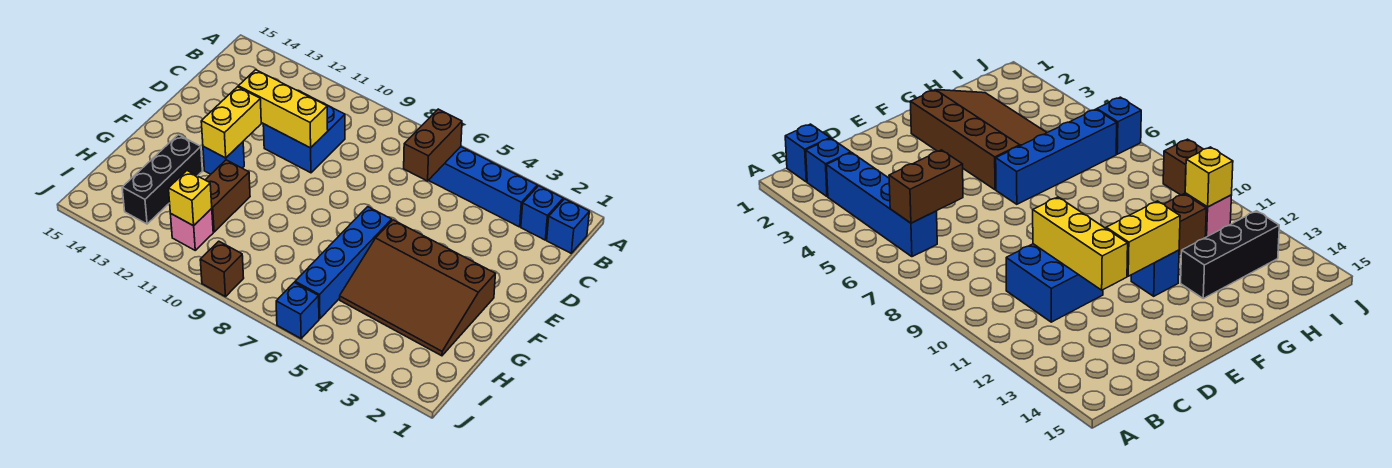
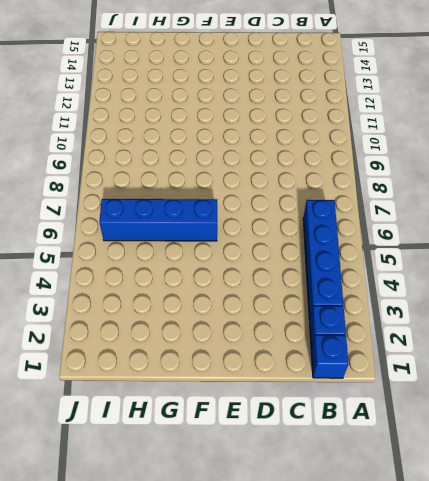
none -> blue brick C10:D11 level 1
none -> brown slope F2:H5 level 1 top F
none -> blue brick F12 level 1

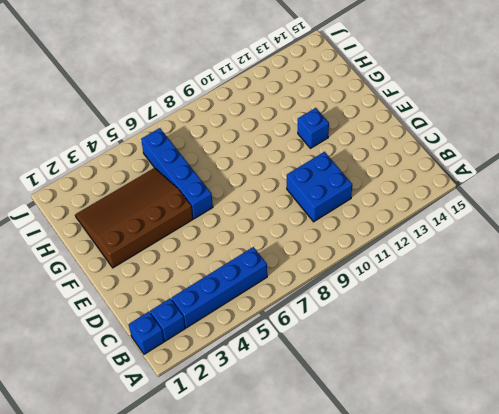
none -> brown brick G11:H11 level 1
none -> black brick G13:I13 level 1
none -> pink brick I11 level 1

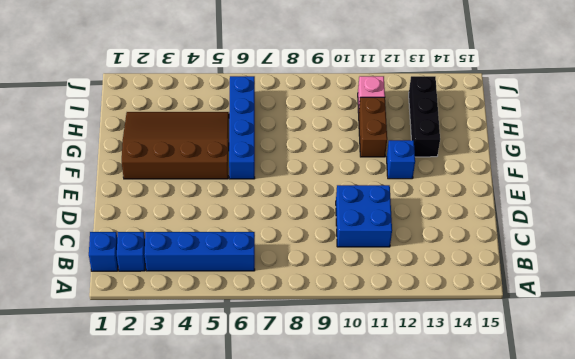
none -> blue brick J6 level 1
none -> brown brick J9 level 1
none -> brown brick B6:C6 level 2

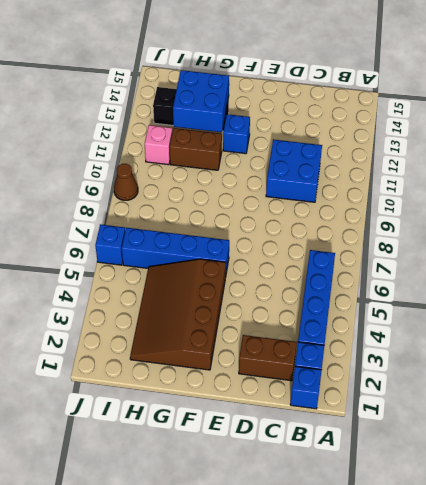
brown brick C2:D2 level 1 -> brown brick B6:C6 level 2
blue brick G12:H13 level 2 -> none
brown cone J9 level 1 -> brown brick J9 level 1
none -> yellow brick D10:D12 level 2
none -> yellow brick E12:F12 level 2
none -> yellow brick I11 level 2

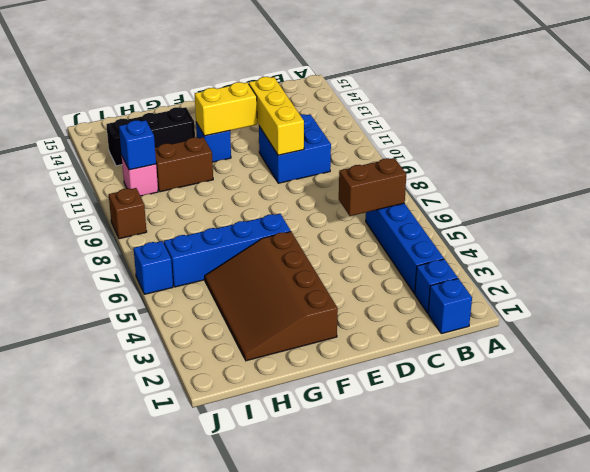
blue brick I11 level 2 -> yellow brick I11 level 2

